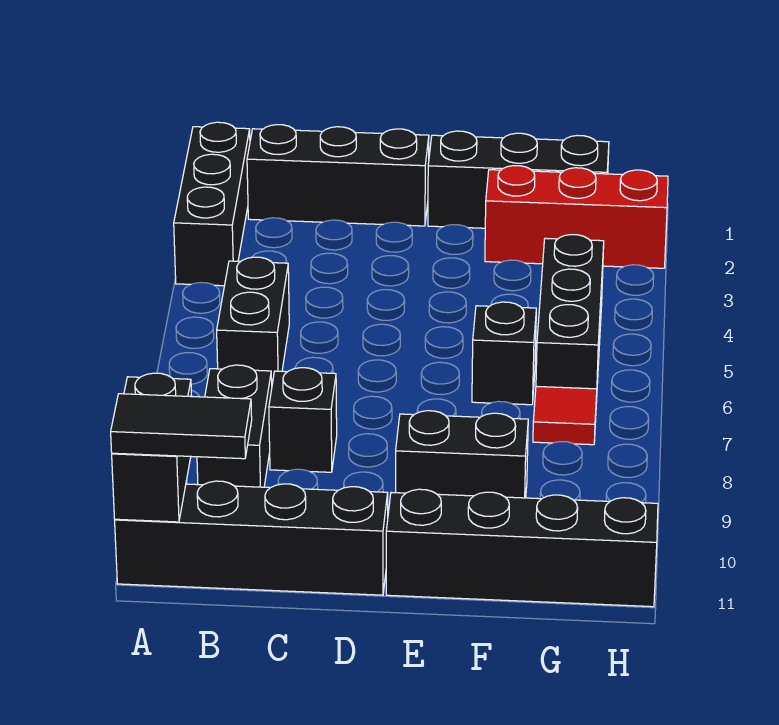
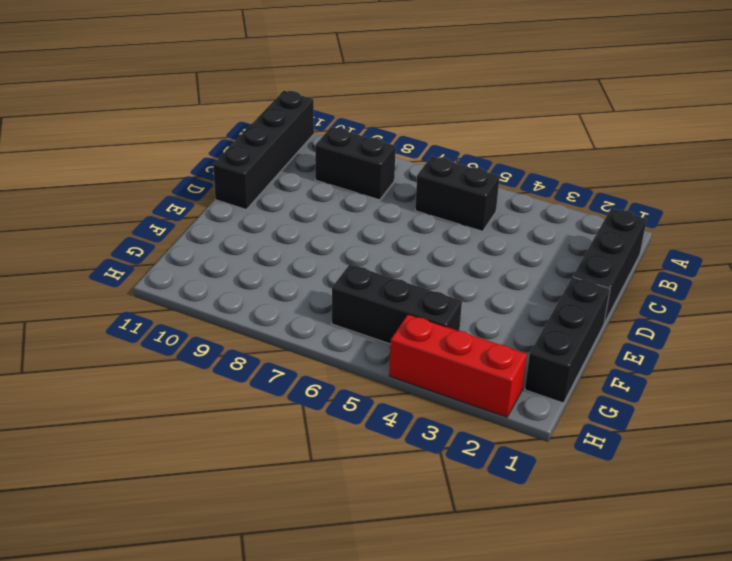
red brick H2:H4 level 1 -> red brick F2:H2 level 1
none -> black brick A1:A3 level 1
none -> black brick C8 level 1
none -> black brick E9:F9 level 1

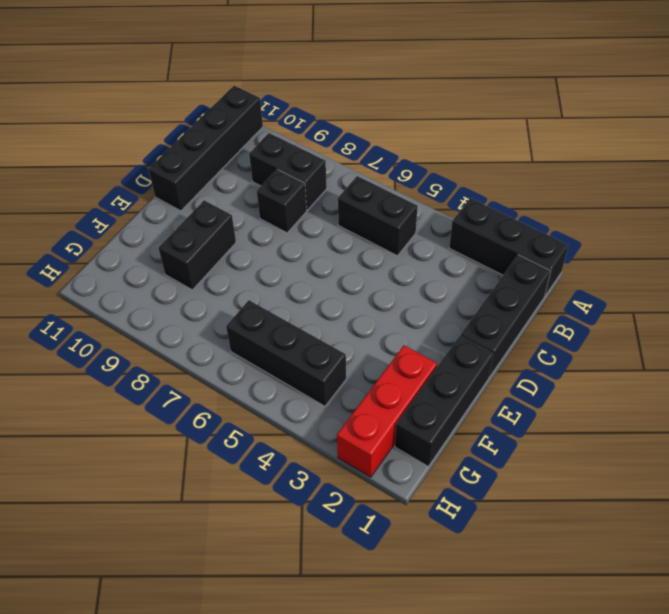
none -> black brick E11:H11 level 1
none -> black brick F6 level 1
none -> red tile G7 level 1

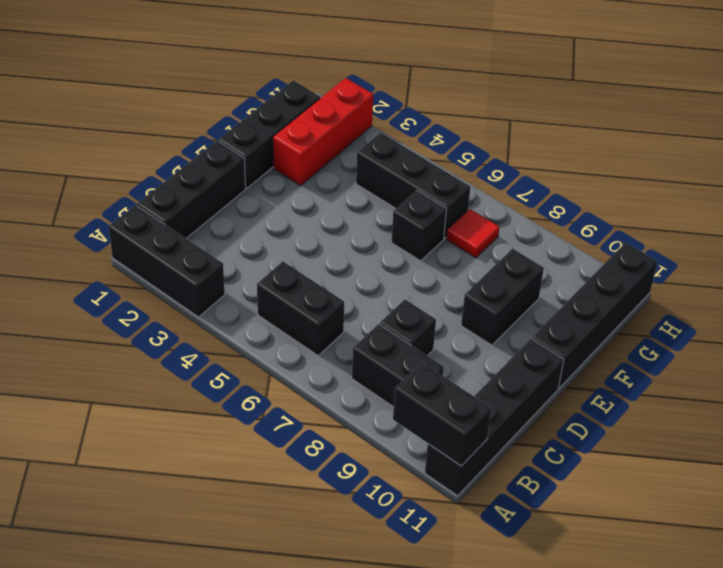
none -> black tile A11:B11 level 3

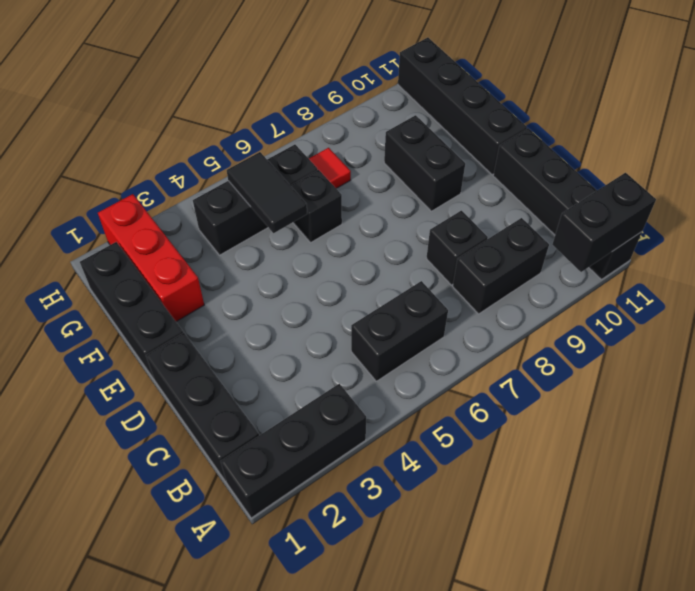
black tile F5:G5 level 2 -> black tile A11:B11 level 3

